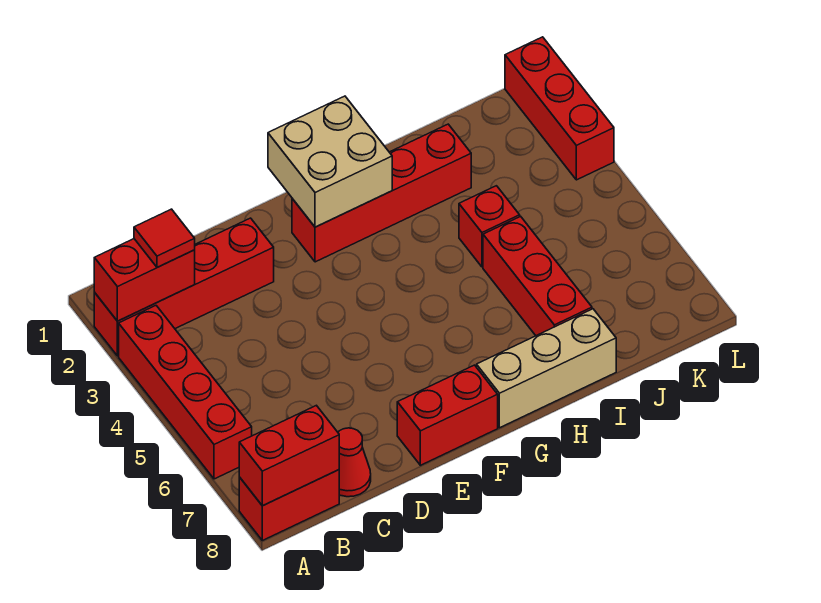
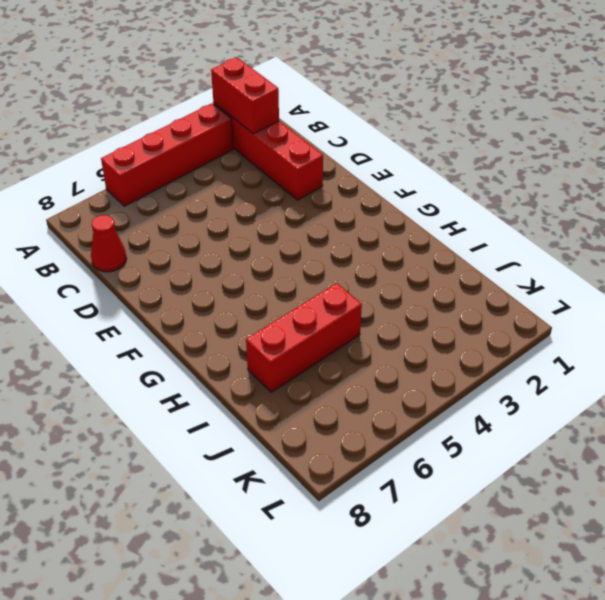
none -> red brick A8:B8 level 1
none -> red brick E8:F8 level 1
none -> red brick F2:I2 level 1

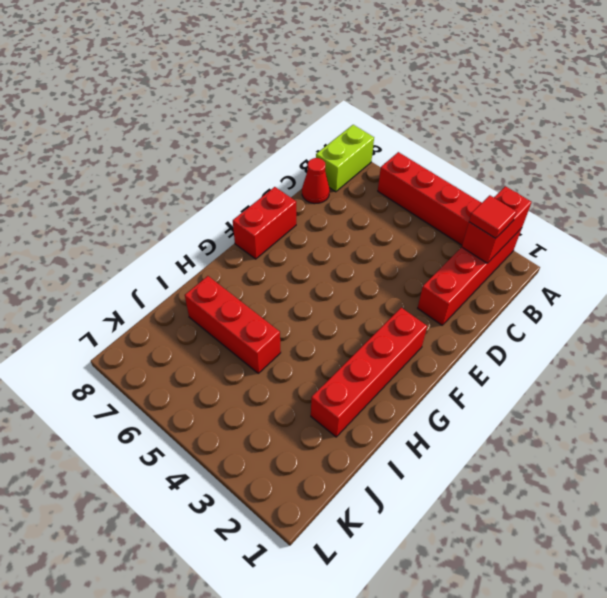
lime brick A8:B8 level 1 -> red brick A8:B8 level 1
none -> tan brick G8:I8 level 1
none -> red brick I4 level 1
none -> red brick L1:L3 level 1

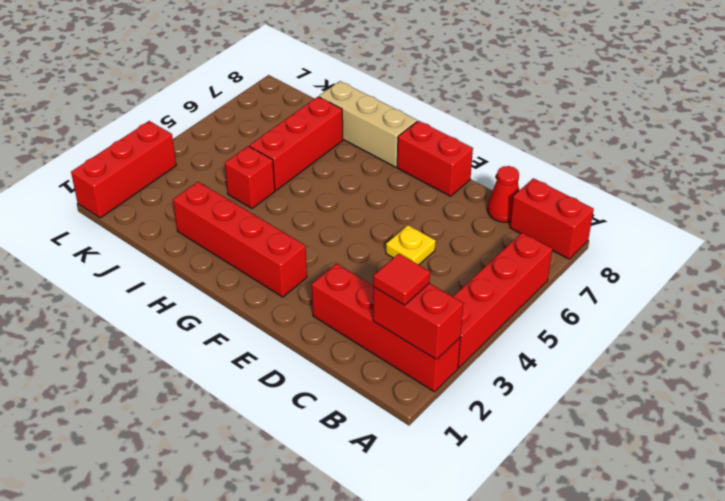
yellow plate D5 level 1 -> none
none -> red brick A8:B8 level 2
none -> tan brick F1:G2 level 2

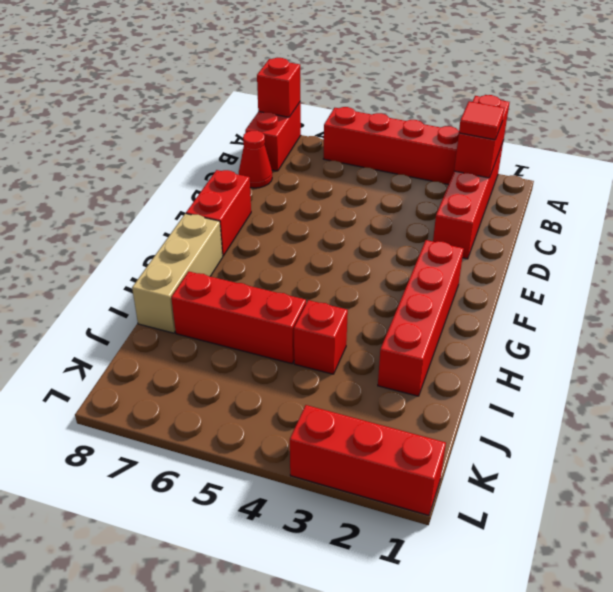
red brick A8 level 2 -> red brick A8:B8 level 2
none -> tan brick F1:G2 level 2

